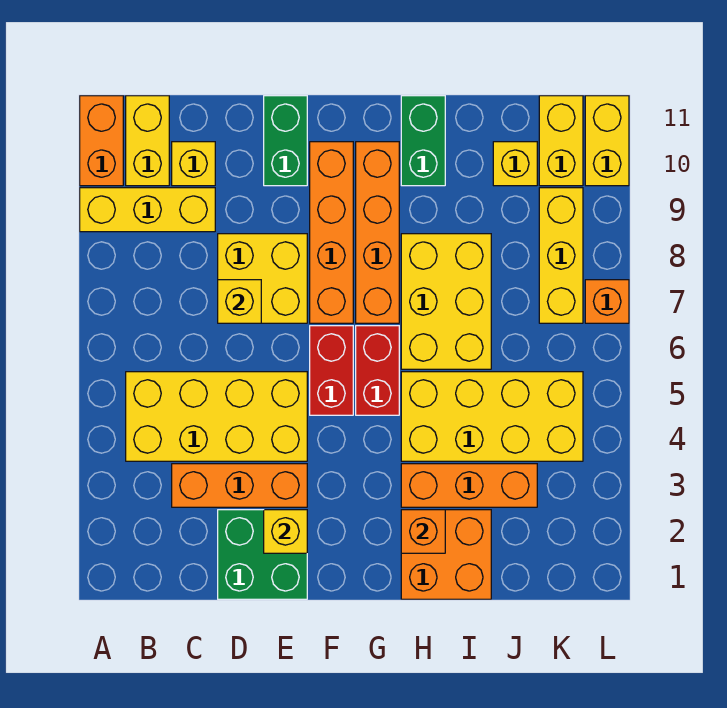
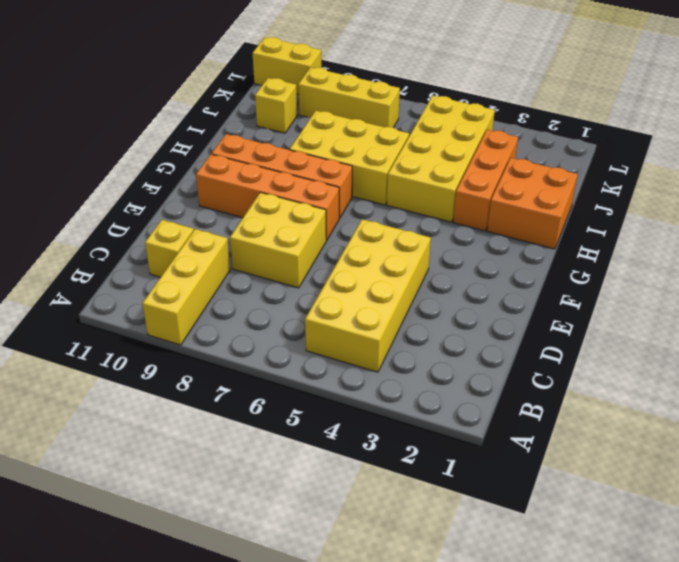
none -> orange brick A10:A11 level 1
none -> yellow brick B10:B11 level 1
none -> orange brick C3:E3 level 1

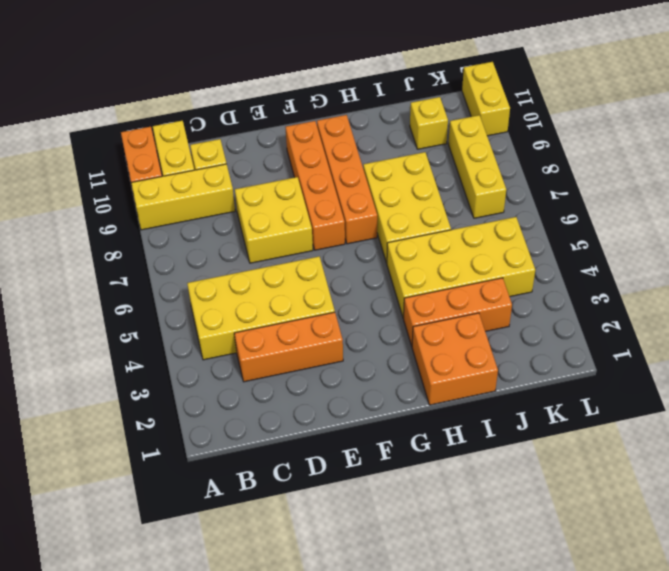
none -> green brick D1:E2 level 1
none -> green brick E10:E11 level 1
none -> red brick F5:F6 level 1

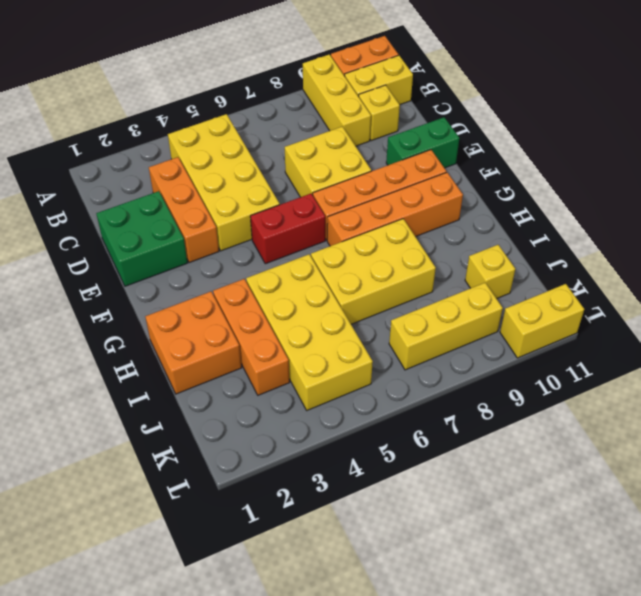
none -> red brick G5:G6 level 1
none -> green brick H10:H11 level 1
none -> yellow brick K10:K11 level 1

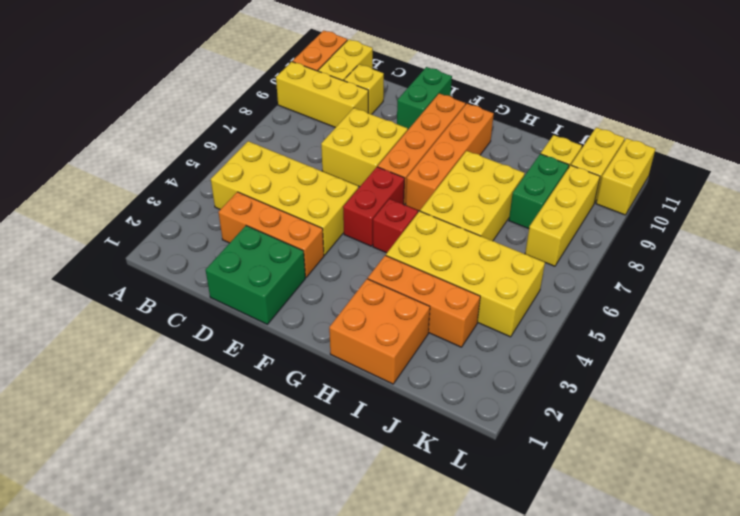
red brick G5 level 1 -> red brick G5:G6 level 1
green brick J8:J9 level 1 -> green brick H10:H11 level 1
none -> orange brick L7 level 1
none -> yellow brick D7 level 2
none -> yellow brick E2 level 2

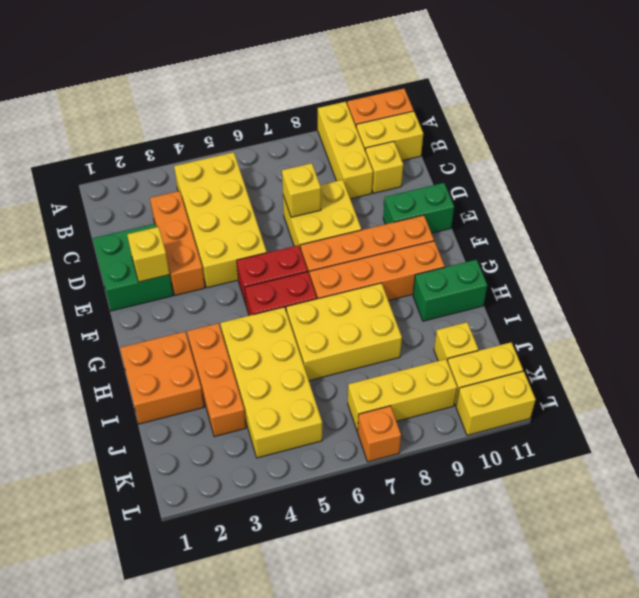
none -> orange brick H2 level 2

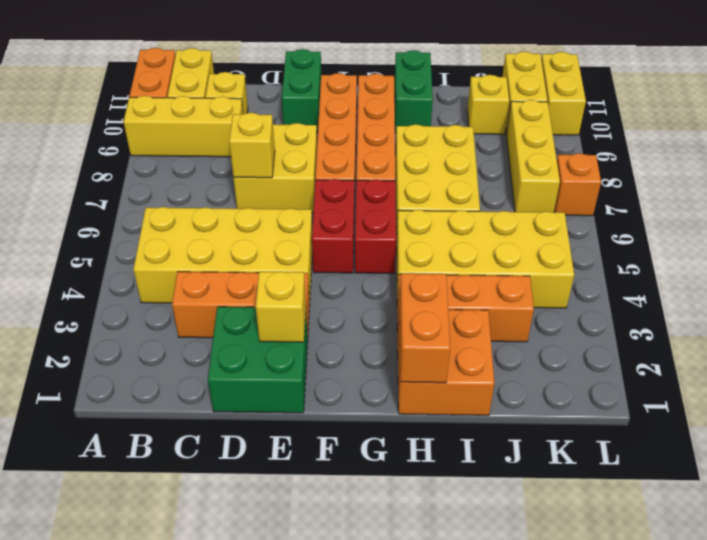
orange brick H1:H2 level 2 -> orange brick H2 level 2

